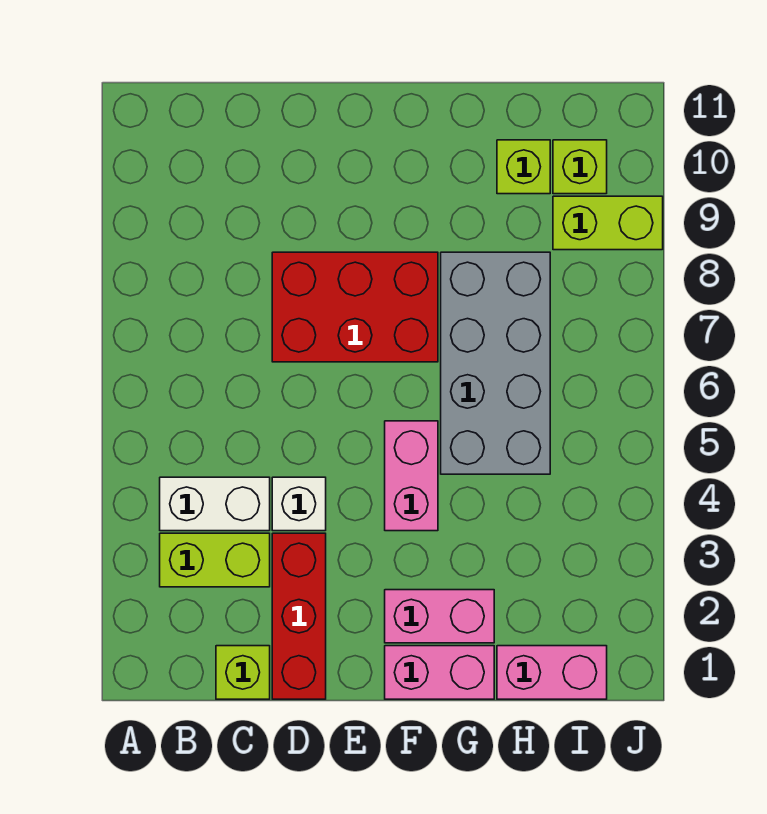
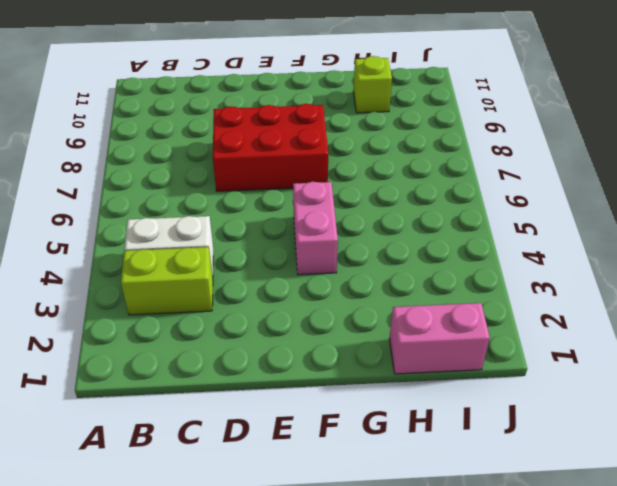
none -> lime brick C1 level 1
none -> red brick D1:D3 level 1
none -> white brick D4 level 1

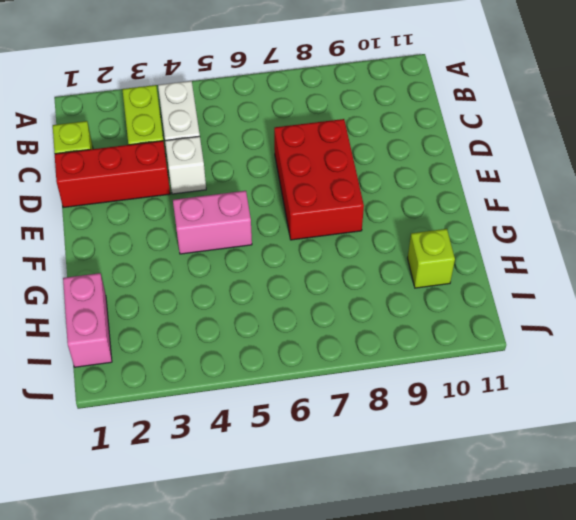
none -> pink brick F1:G1 level 1
none -> pink brick F2:G2 level 1
none -> grey brick G5:H8 level 1

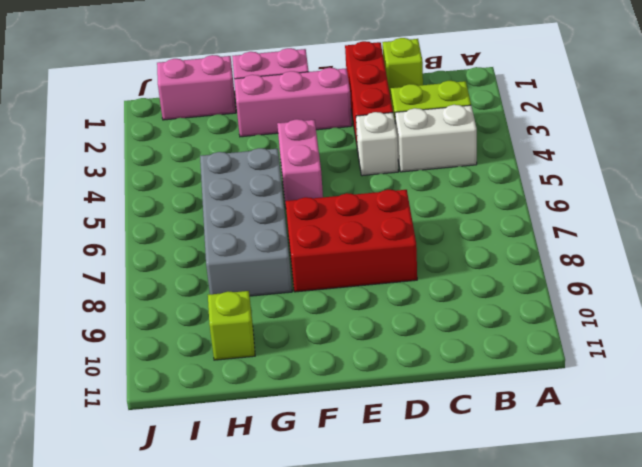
pink brick E2:G2 level 1 -> pink brick F2:G2 level 1
none -> lime brick I9:J9 level 1
none -> lime brick I10 level 1

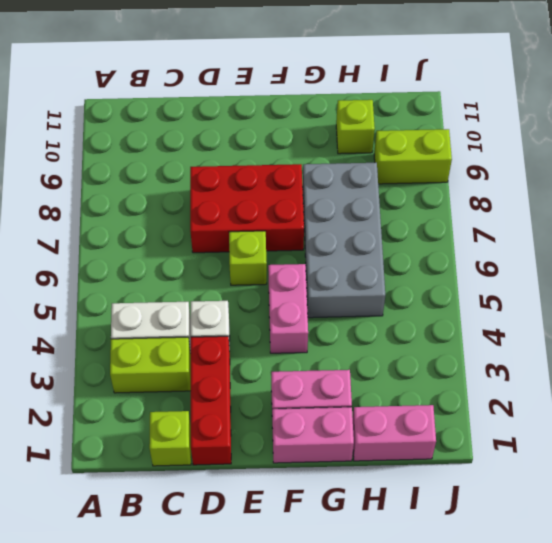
lime brick E6 level 1 -> lime brick I10 level 1

